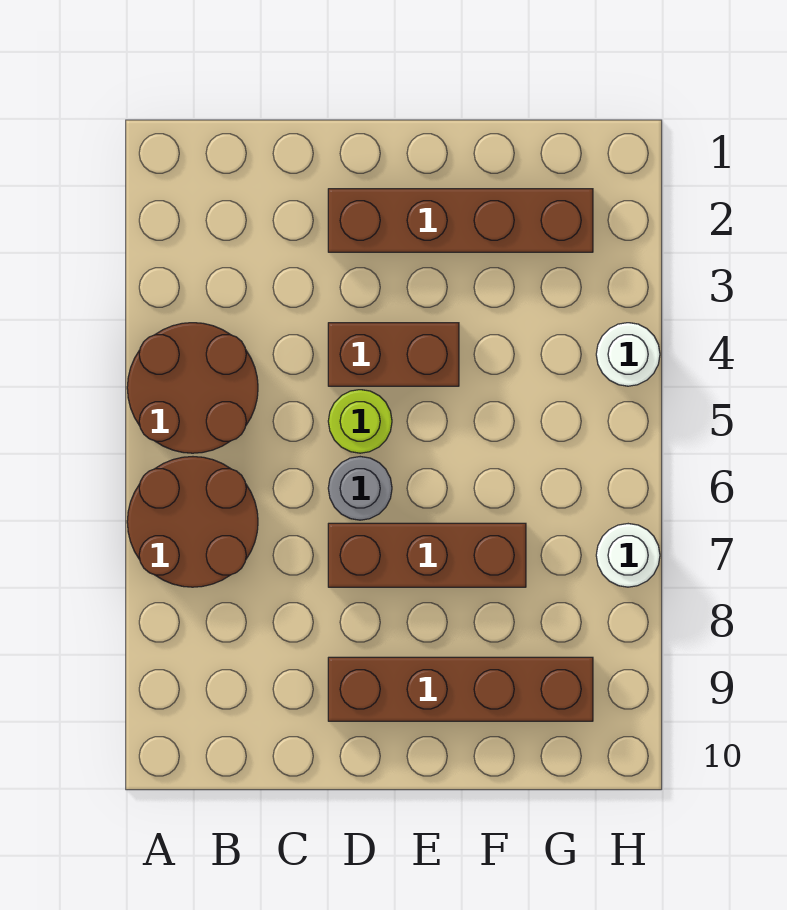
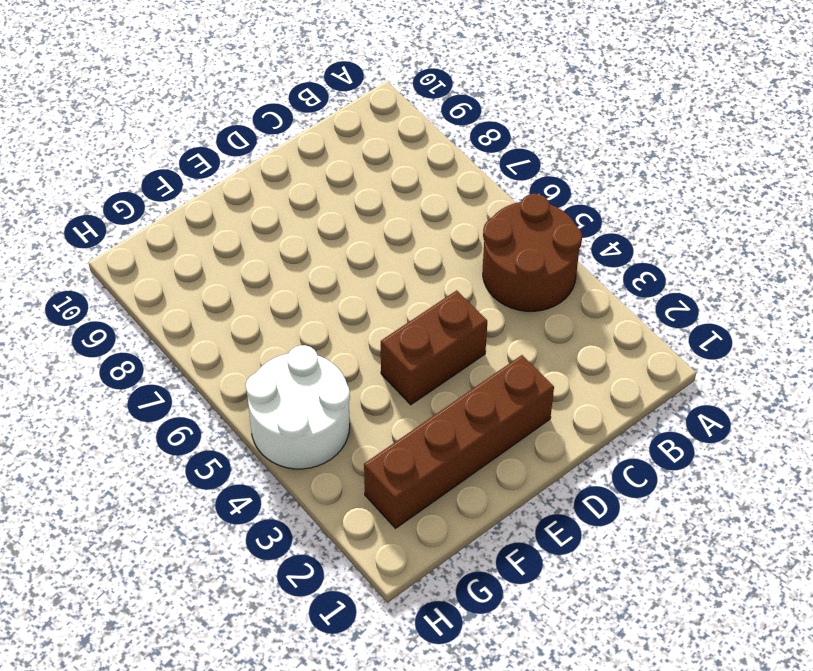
white round brick G4:H5 level 1 -> white round brick H4 level 1
none -> brown round brick A6:B7 level 1
none -> lime round brick D5 level 1

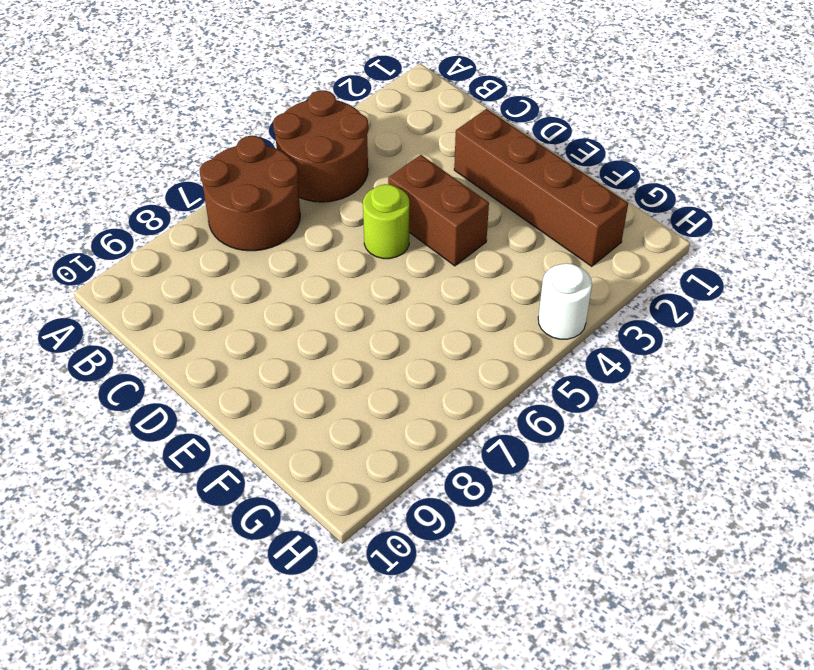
none -> grey round brick D6 level 1
none -> brown brick D7:F7 level 1

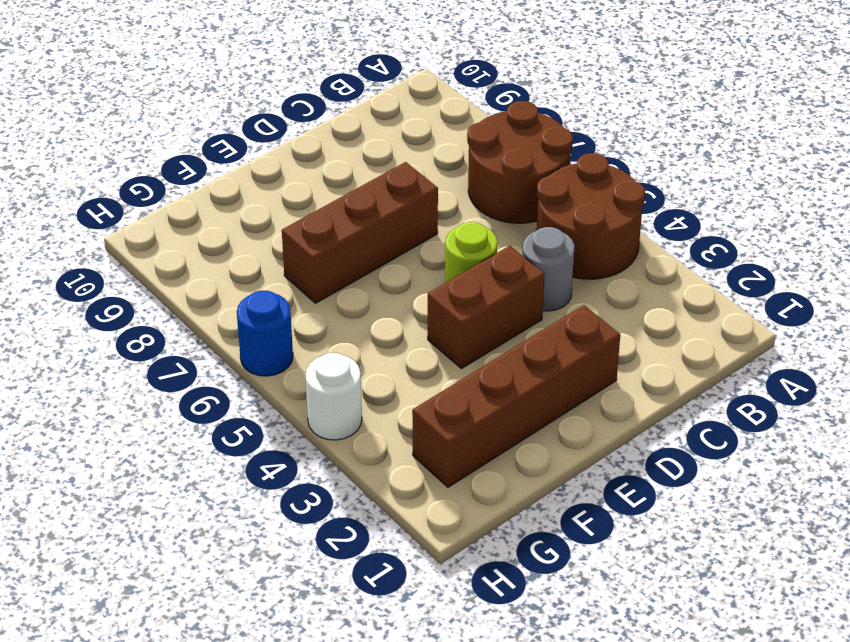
grey round brick C4 level 1 -> grey round brick D6 level 1
blue round brick H6 level 1 -> none
none -> brown brick D9:G9 level 1
none -> white round brick H7 level 1

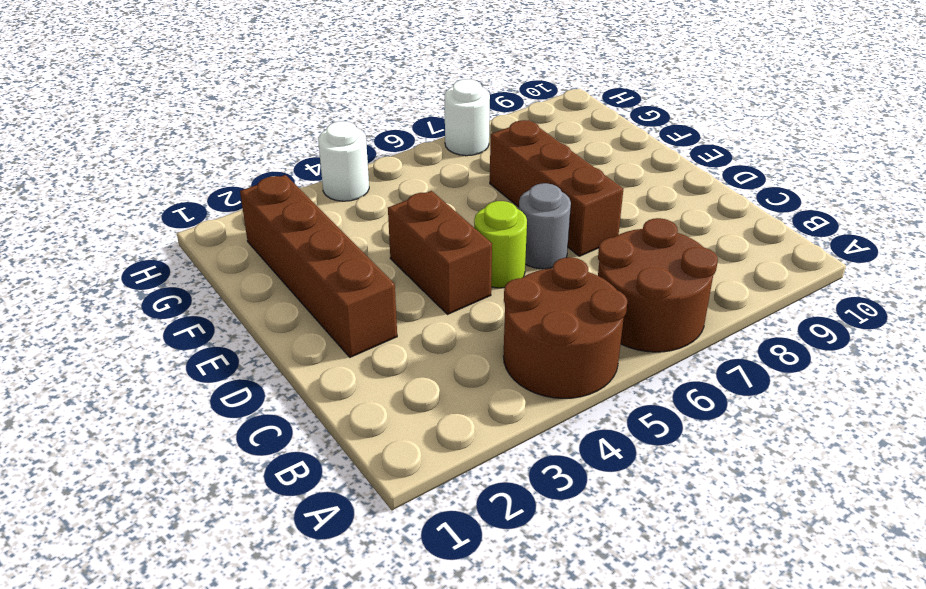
none -> brown brick D9:G9 level 1

